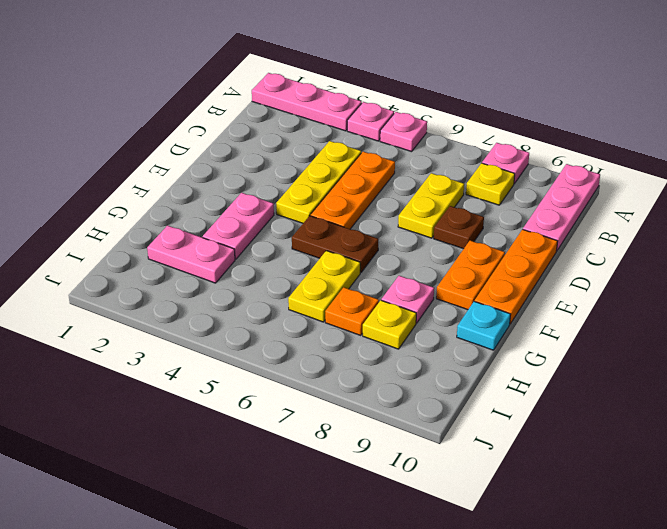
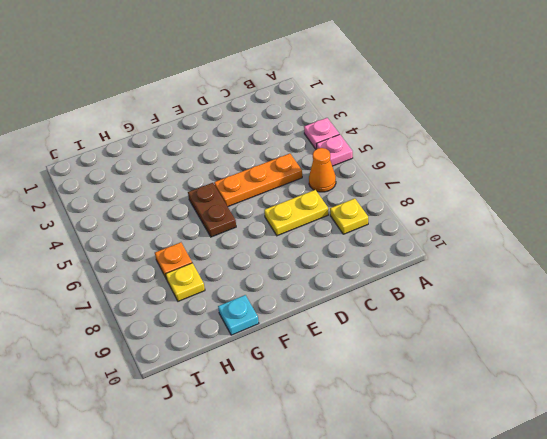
orange cone B6 level 1 -> none
none -> pink plate A1:A3 level 1
none -> pink plate A8 level 1
none -> pink plate A10:C10 level 1

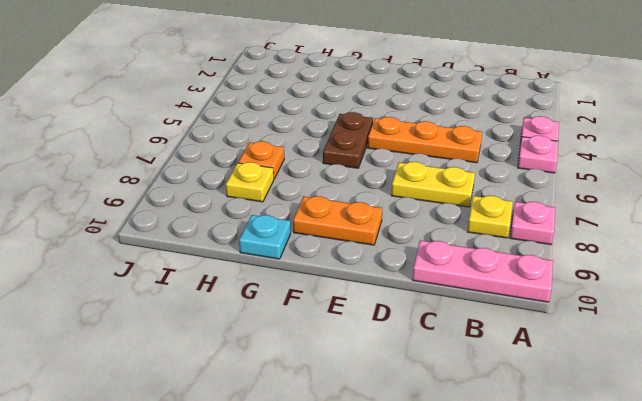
none -> pink plate A1:A3 level 1
none -> yellow plate C4:E4 level 1
none -> brown plate D8 level 1

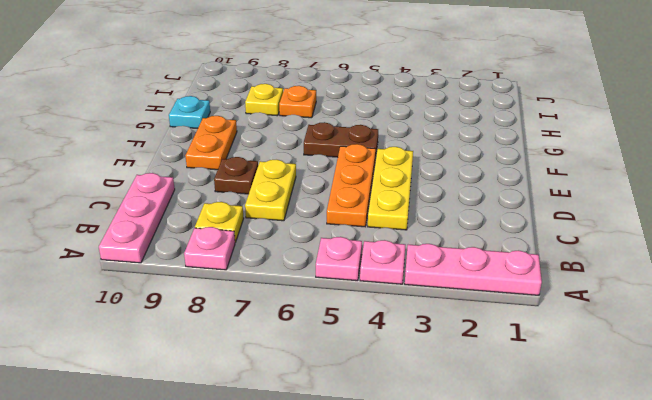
none -> orange plate D10:F10 level 1
none -> pink plate F3:G3 level 1
none -> yellow plate G6:H6 level 1

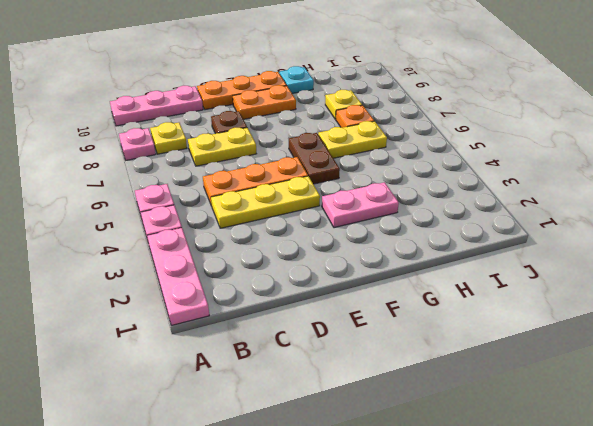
none -> pink plate G8 level 1
none -> pink plate H2:H3 level 1

